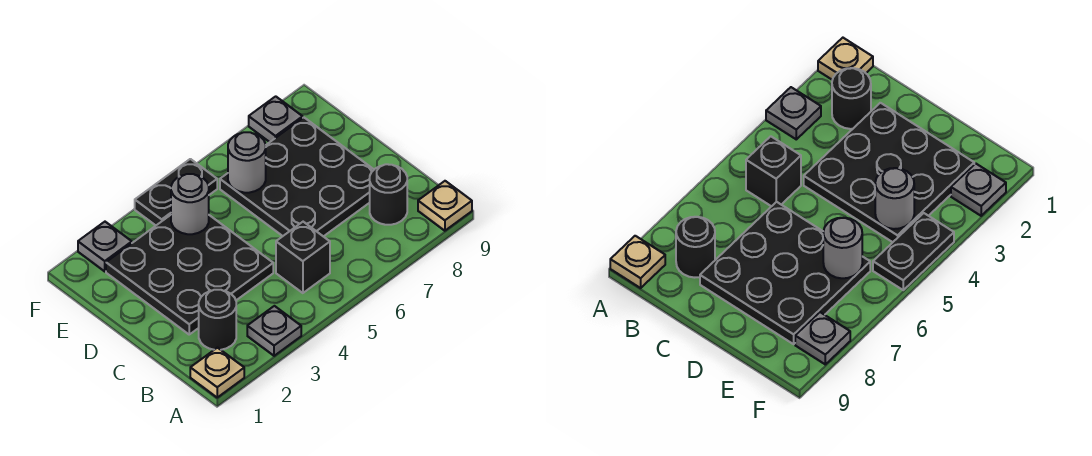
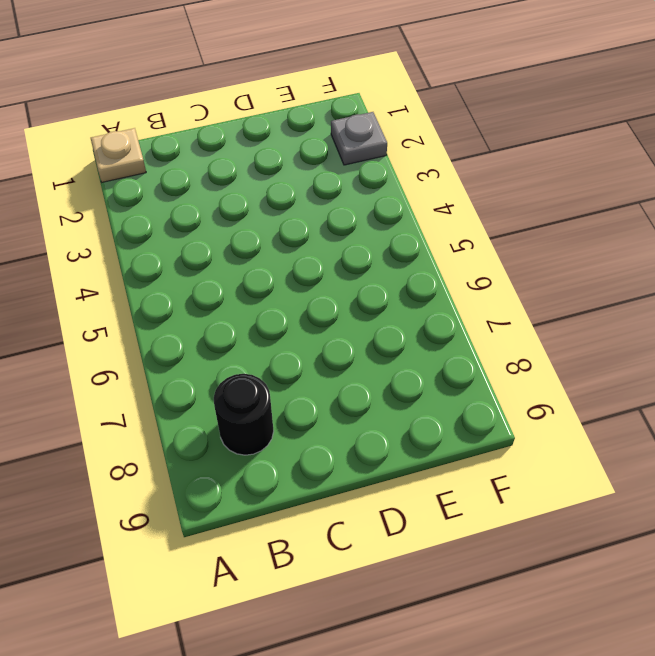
none -> grey plate A3 level 1
none -> tan plate A9 level 1
none -> black round brick B2 level 1

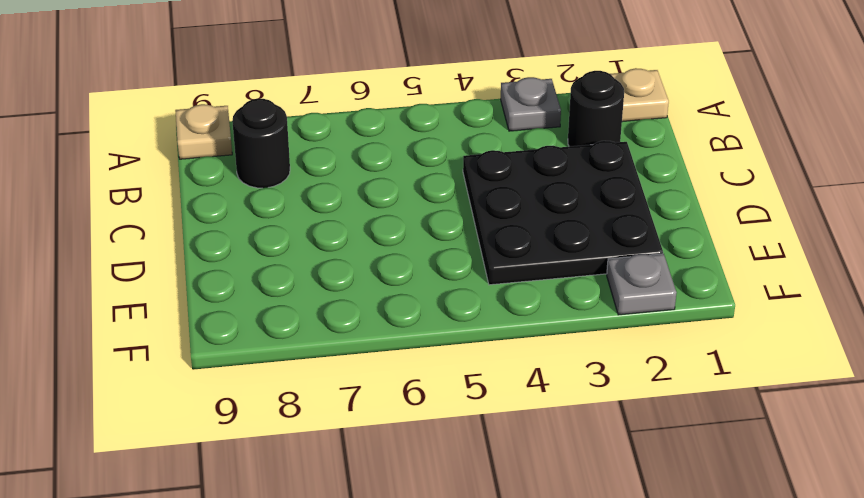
none -> black brick B5 level 1
none -> black plate C6:E8 level 1
none -> black plate F4:F5 level 1

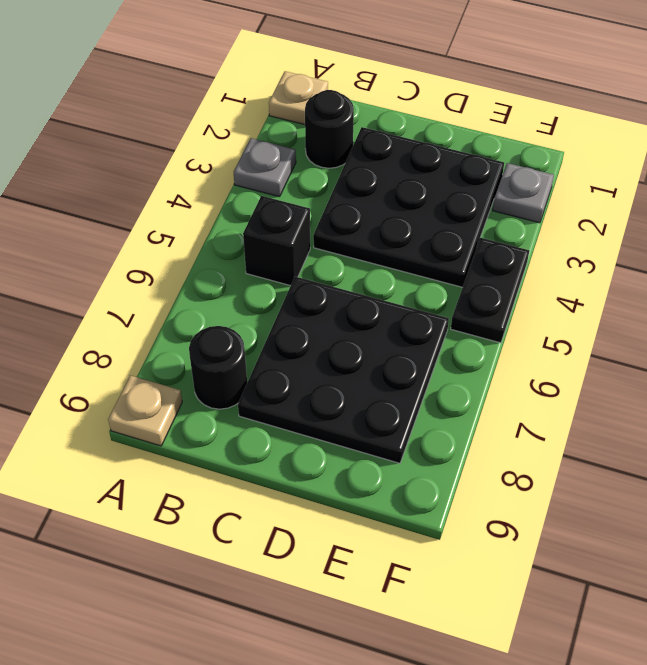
none -> grey plate F8 level 1
none -> grey round brick E4 level 2
none -> grey round brick E6 level 2

